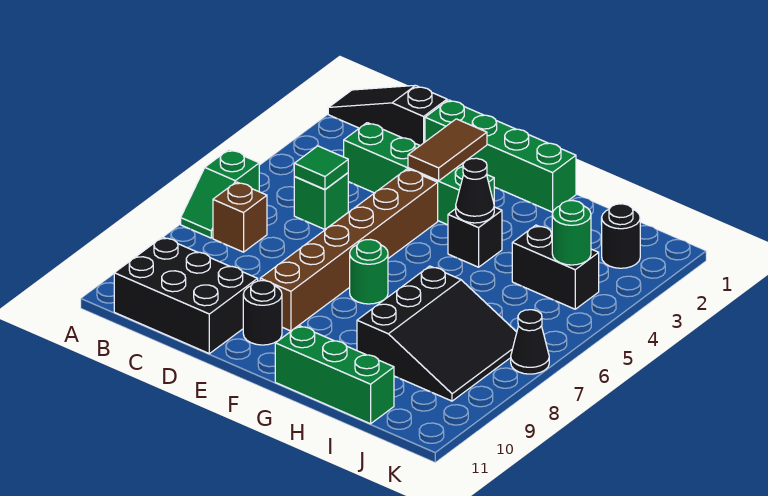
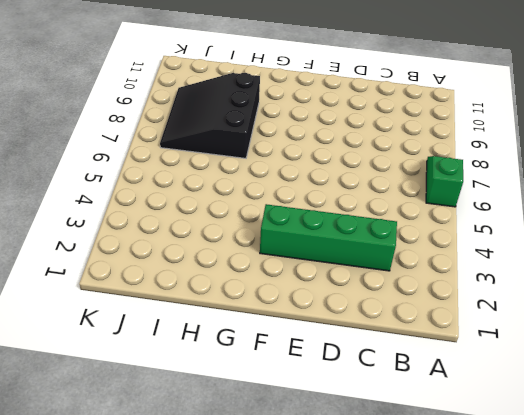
none -> black slope A1:C1 level 1 top C
none -> brown brick B7 level 1
none -> black brick B10:D11 level 1

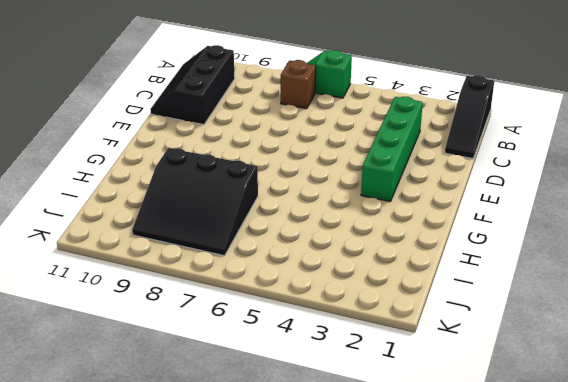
black slope A1:C1 level 1 top A -> black slope A1:C1 level 1 top C
black slope B10:D11 level 1 top 10 -> black brick B10:D11 level 1
none -> green brick C5 level 1
none -> green brick D1:G1 level 1
none -> brown brick E4:E9 level 1

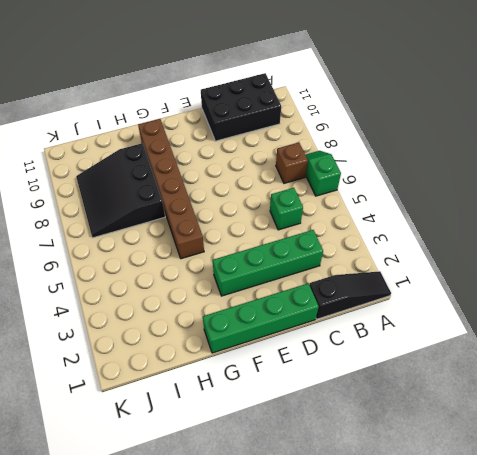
brown brick G5:G10 level 1 -> brown brick E4:E9 level 1
none -> black round brick E10 level 1
none -> green round brick F7 level 1
none -> black brick G4 level 1

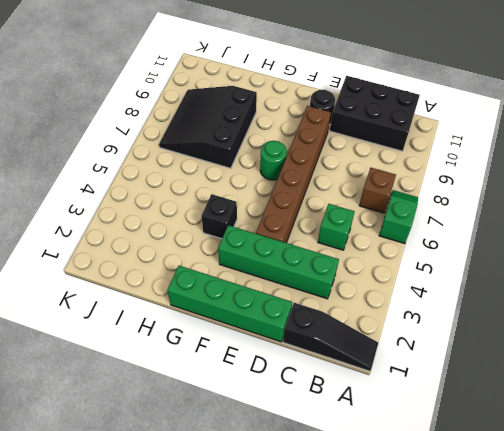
none -> green brick G11:I11 level 1
none -> black brick I4:J4 level 1
none -> black round brick J2 level 1

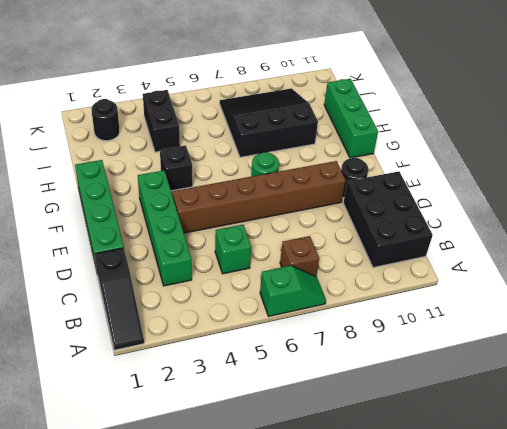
none -> black cone K7 level 1
none -> green tile C5 level 2
none -> brown tile E2:E3 level 2

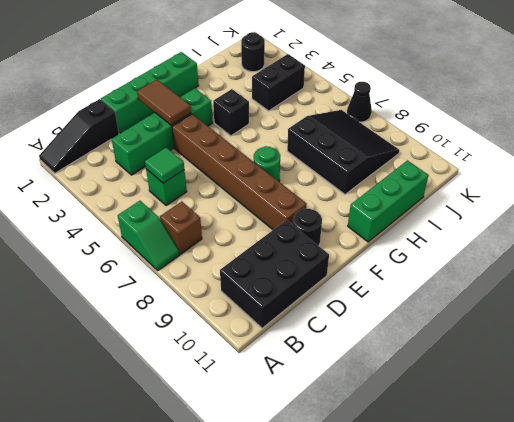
none -> black cone G4 level 2
none -> green round brick J4 level 2

